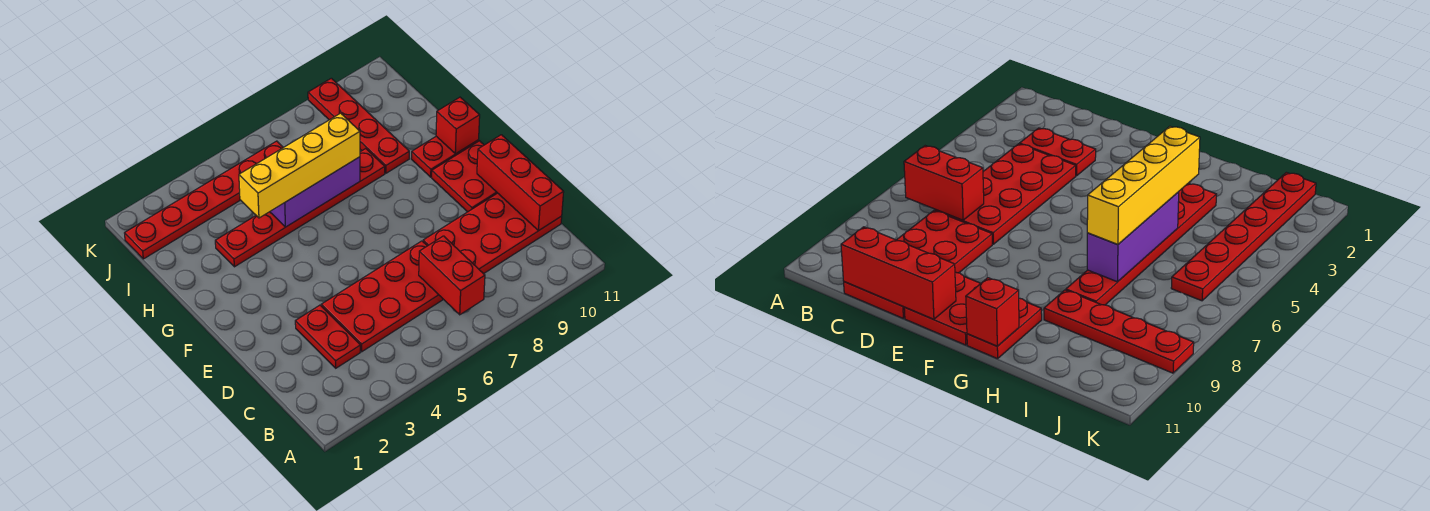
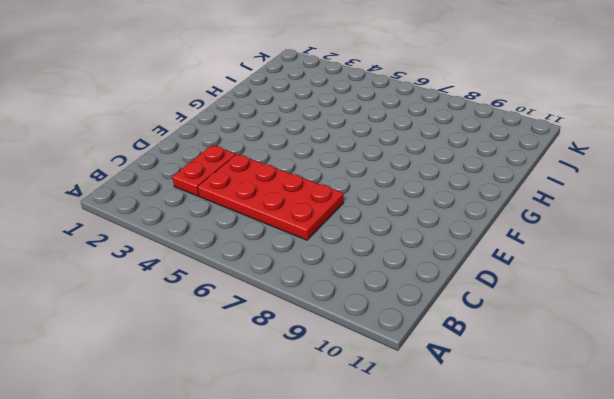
none -> red plate C8:D11 level 1
none -> red plate E10:F11 level 1
none -> red plate G10:G11 level 1

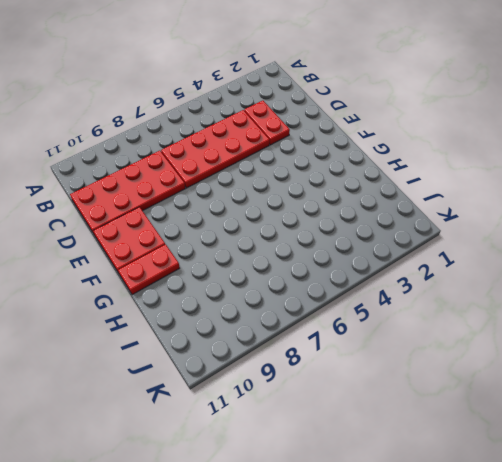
none -> red plate H3:H8 level 1
none -> red plate H9:K9 level 1
none -> red plate J1:J6 level 1

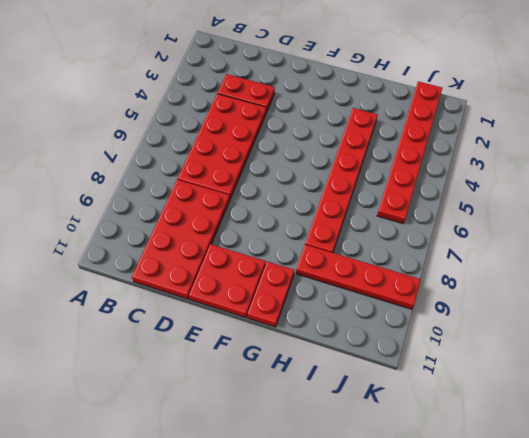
none -> red brick B7:C7 level 2
none -> red brick C11:E11 level 2
none -> red brick G11 level 2

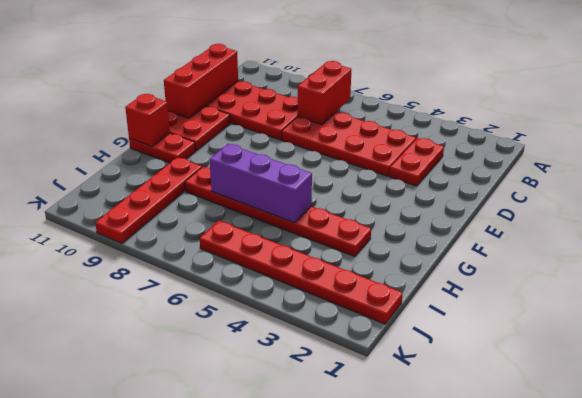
none -> yellow brick H4:H7 level 3

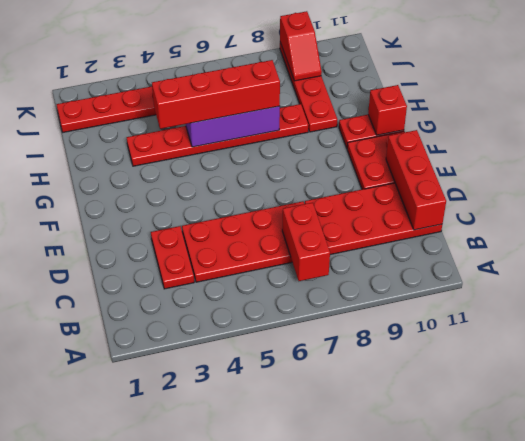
red brick H4:H7 level 3 -> yellow brick H4:H7 level 3
red slope J9:K9 level 2 top K -> none

